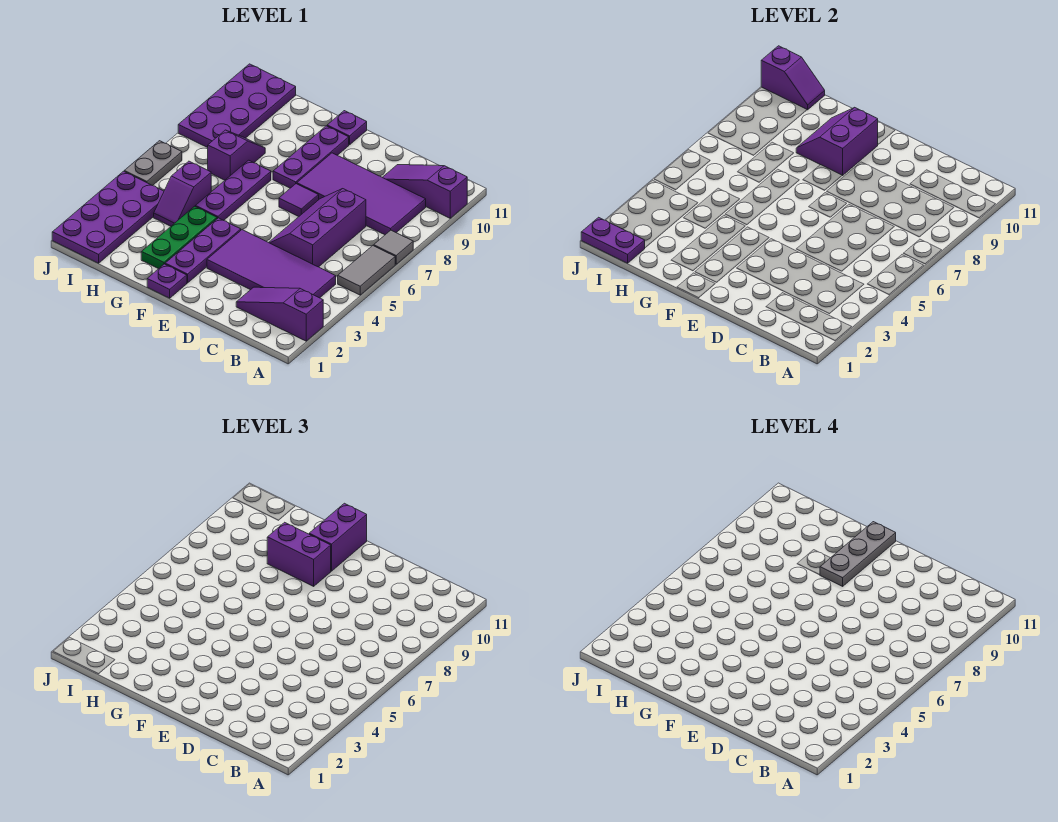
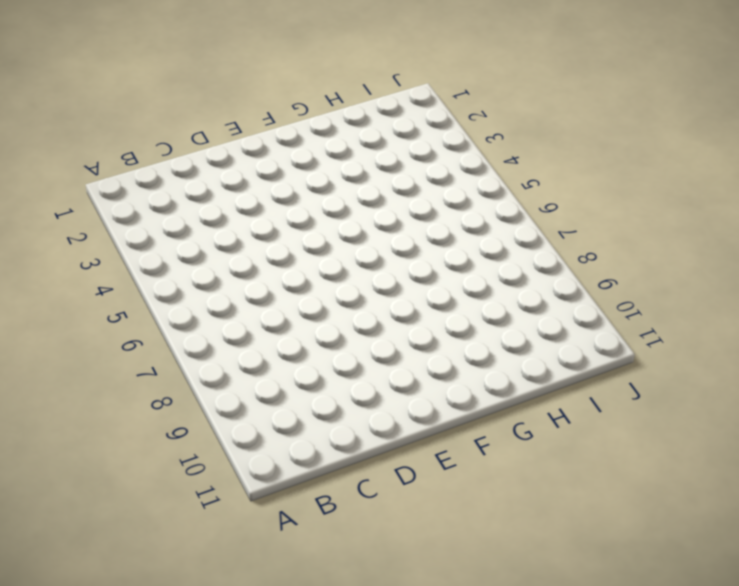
none -> purple slope A2:C2 level 1 top A
none -> grey tile A5:A6 level 1
none -> grey tile A7 level 1

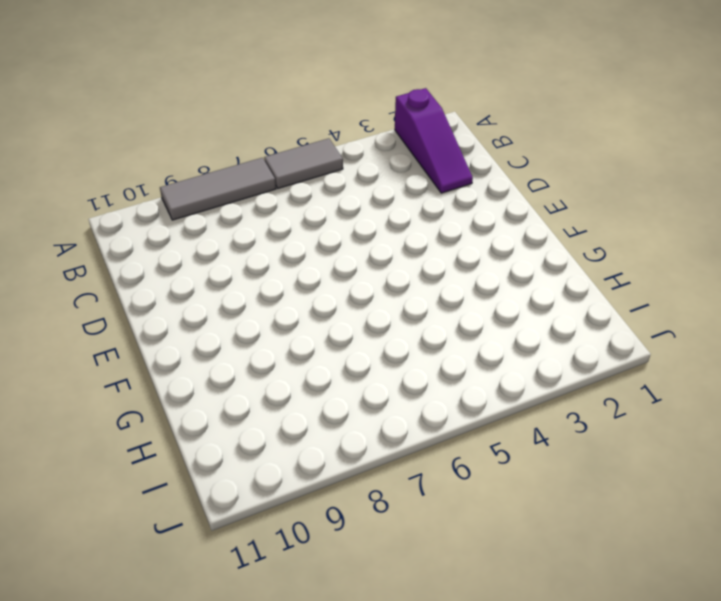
grey tile A7:A9 level 1 -> grey tile A7 level 1
none -> purple slope A10:C10 level 1 top A
none -> purple tile B3:E4 level 1
none -> purple tile B8:E9 level 1

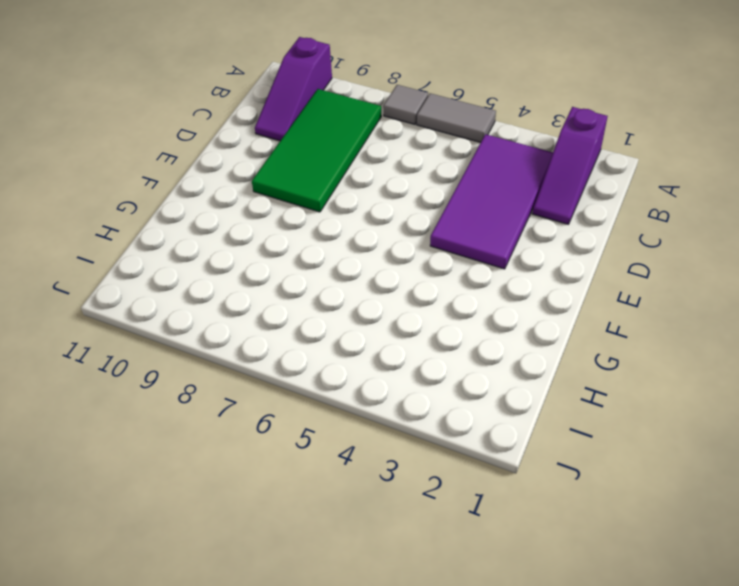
green tile B8:E9 level 1 -> purple tile B8:E9 level 1
none -> purple slope C5:D7 level 1 top C
none -> purple tile E7 level 1
none -> purple plate F1 level 1

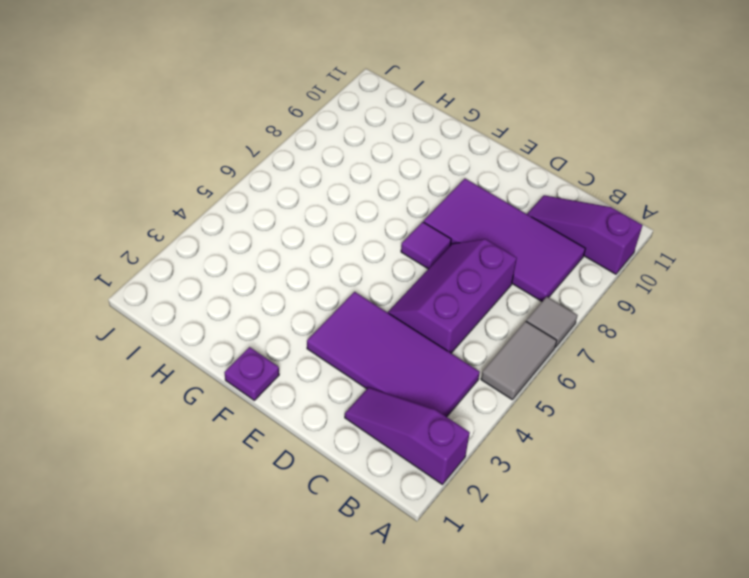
none -> purple plate F2:F4 level 1
none -> purple plate F8:F10 level 1
none -> purple plate F11 level 1

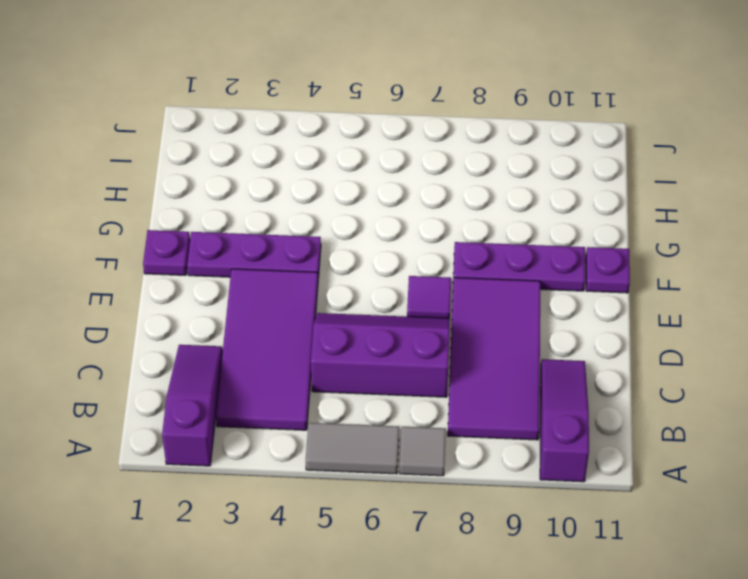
none -> green plate G2:G4 level 1
none -> purple plate G5:G7 level 1
none -> purple slope H4:H5 level 1 top 5

